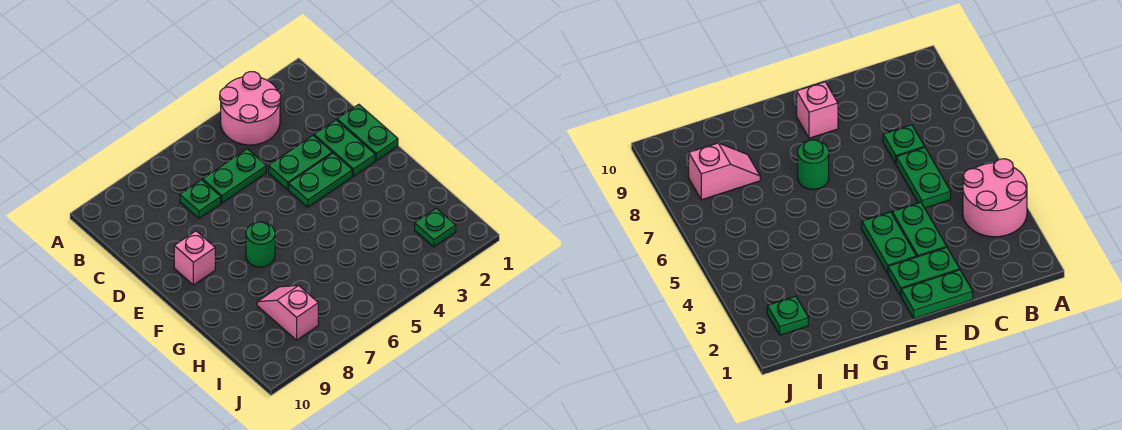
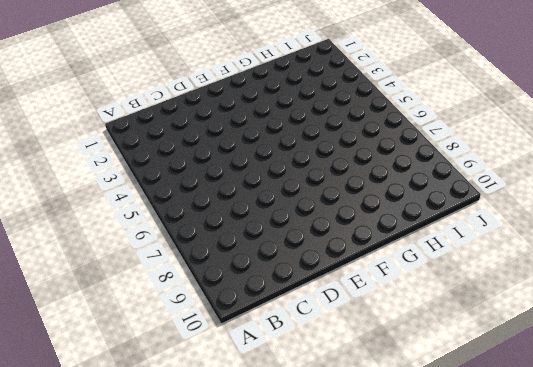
none -> pink round brick A3:B4 level 1
none -> green plate C5:C6 level 1

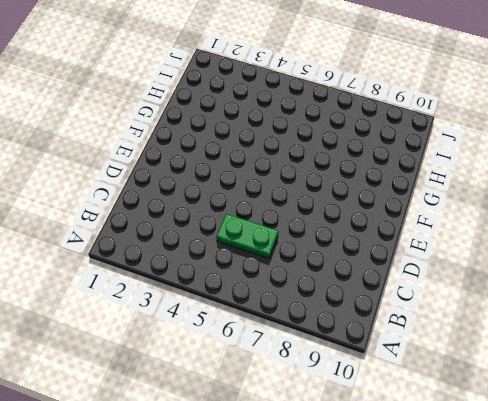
none -> pink round brick A3:B4 level 1
none -> green plate C7 level 1

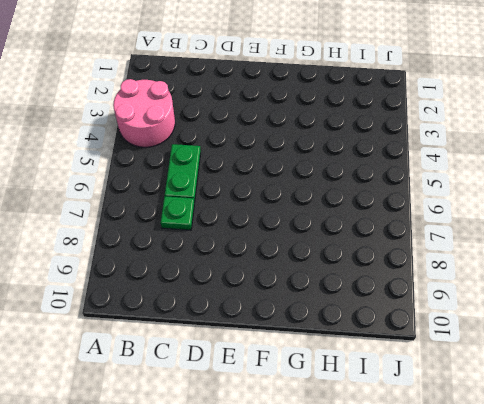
none -> green plate D1:E1 level 1
none -> green plate D2:E2 level 1

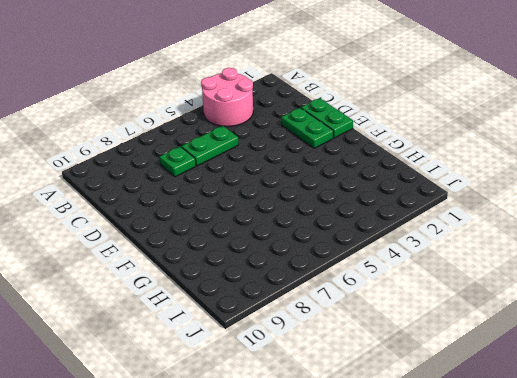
none -> green plate D3:D4 level 1
none -> green plate E3:E4 level 1

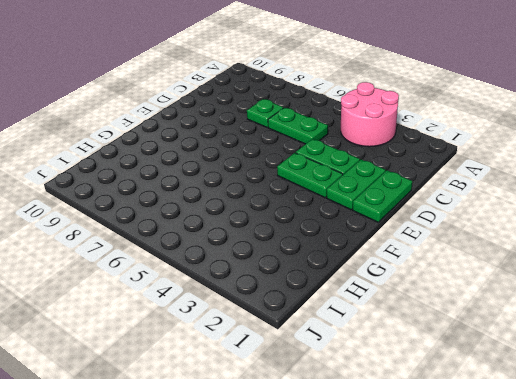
none -> pink brick E9 level 1
none -> green round brick F7 level 1

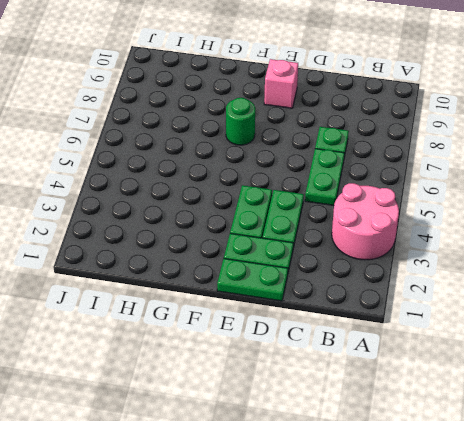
none -> pink slope H8:I8 level 1 top I
none -> green plate I2 level 1

